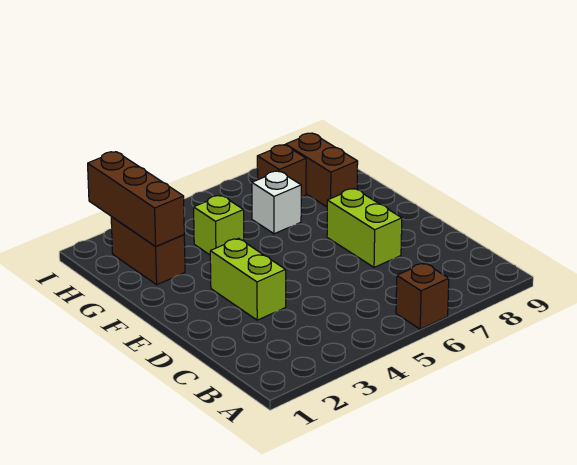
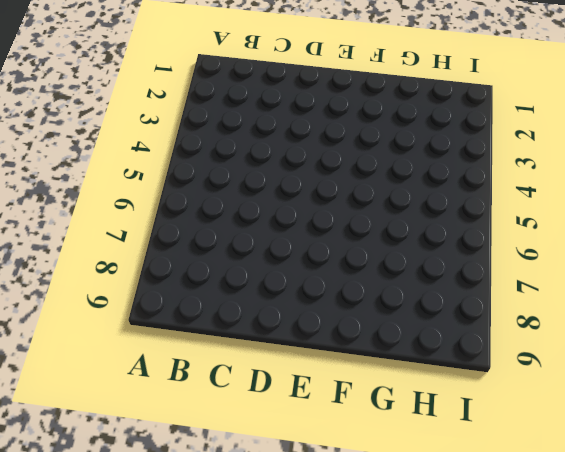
none -> brown brick A6 level 1
none -> lime brick D3:E3 level 1

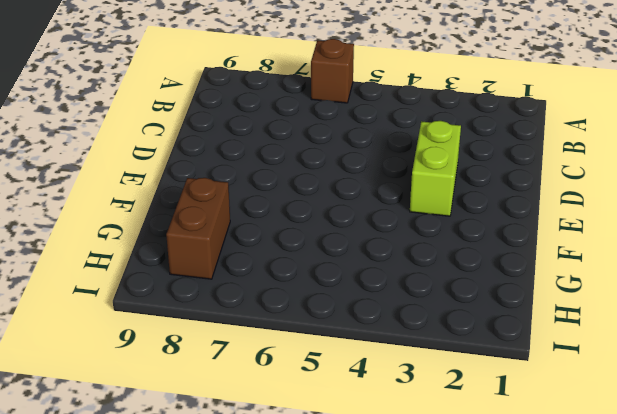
none -> lime brick D7:E7 level 1
none -> brown brick G2:H2 level 1

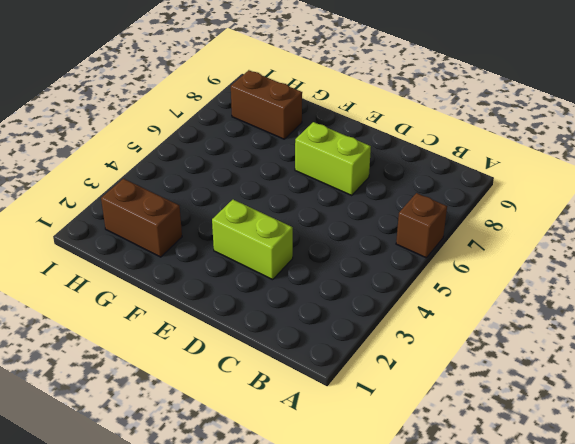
none -> lime brick G4 level 1
none -> white brick G6 level 1

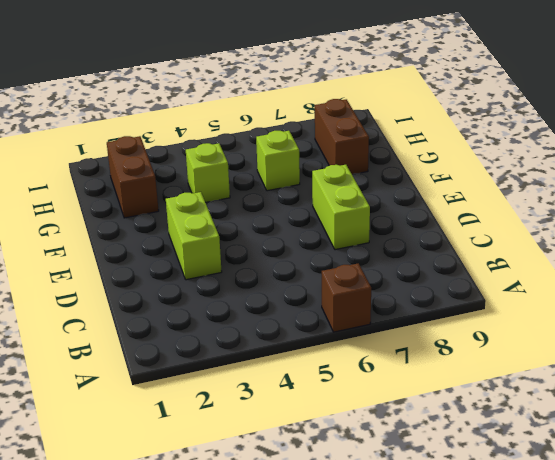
lime brick G6 level 1 -> white brick G6 level 1
none -> brown brick H7 level 1
none -> brown brick G2:I2 level 2

